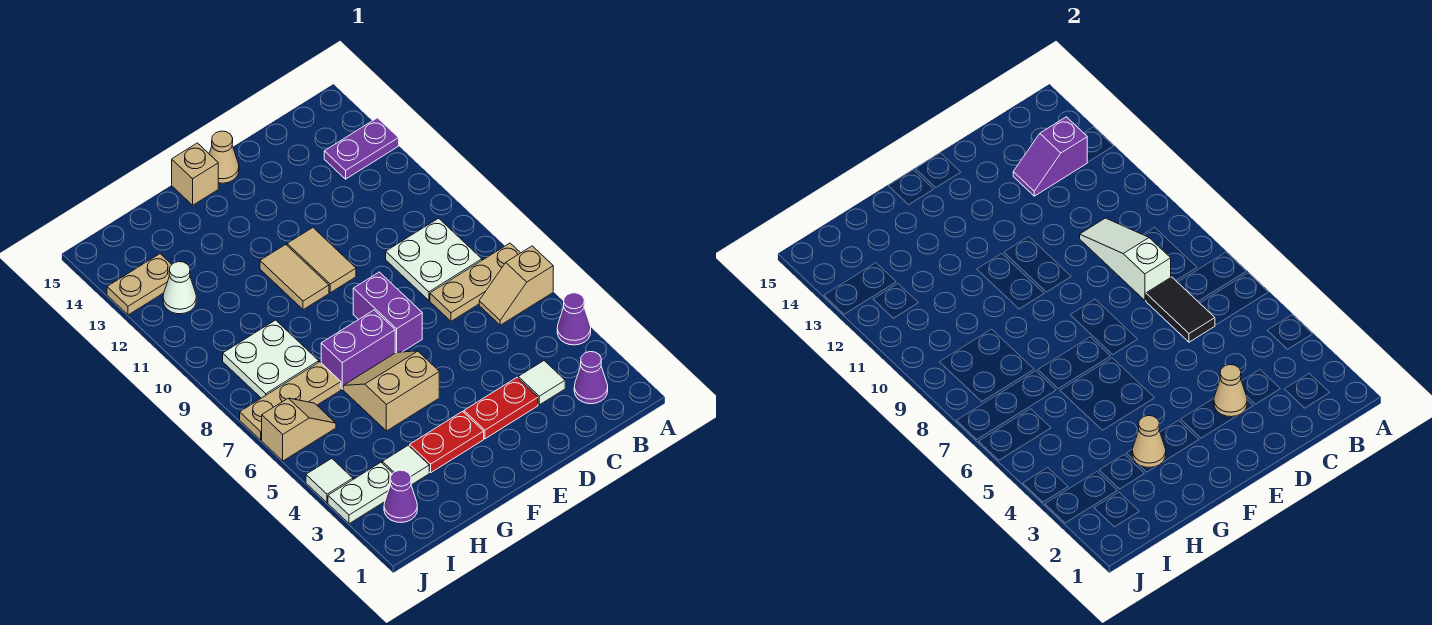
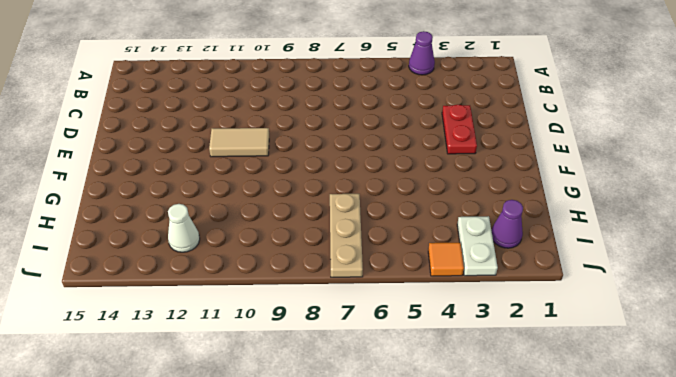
orange tile J4 level 1 -> white tile J4 level 1
none -> tan slope A6:B6 level 1 top A
none -> tan plate A7:C7 level 1
none -> purple plate A13:B13 level 1
none -> purple cone B2 level 1

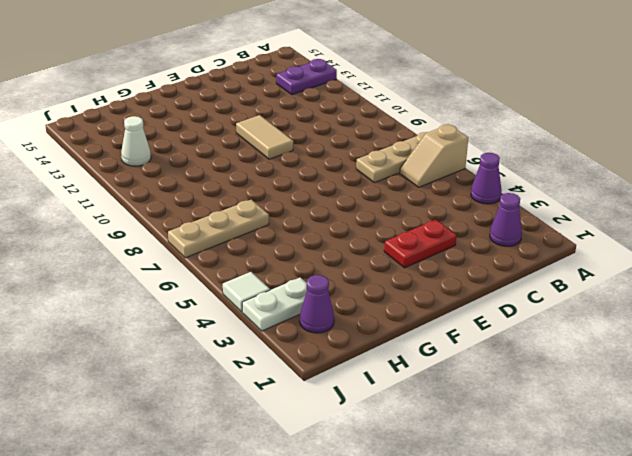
none -> white plate B8:C9 level 1
none -> white tile C3 level 1
none -> purple brick E7:E8 level 1
none -> tan cone E15 level 1

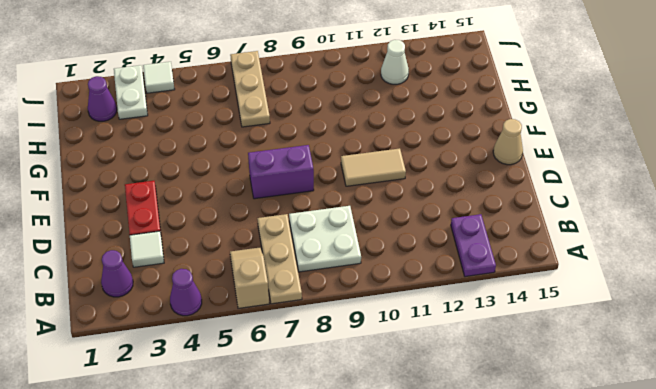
none -> red plate F3:G3 level 1
none -> tan slope F5:G6 level 1 top 5
none -> purple brick F7:G7 level 1
none -> tan tile F10:F11 level 1

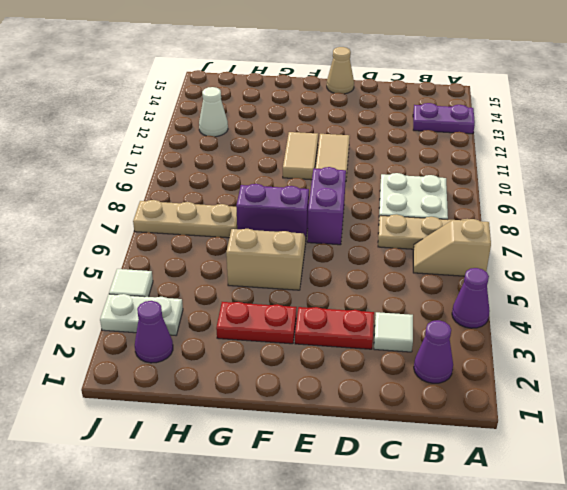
none -> tan brick F15 level 1
none -> white tile H3 level 1
none -> white plate H8:I9 level 1
none -> tan slope I6:J6 level 1 top J

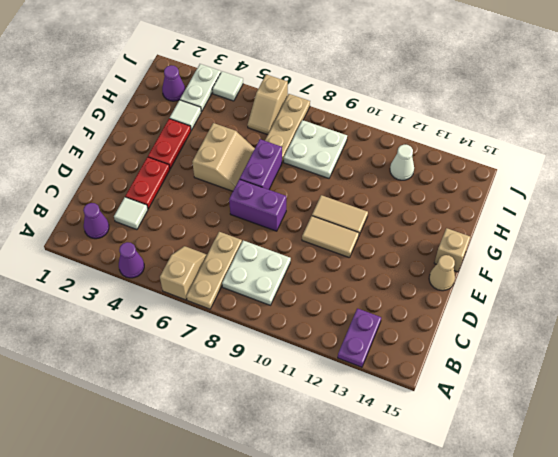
none -> tan plate I13:J13 level 1
none -> purple slope B13:C13 level 2 top B
none -> black tile C6:C7 level 2
none -> white slope C8:C10 level 2 top 8

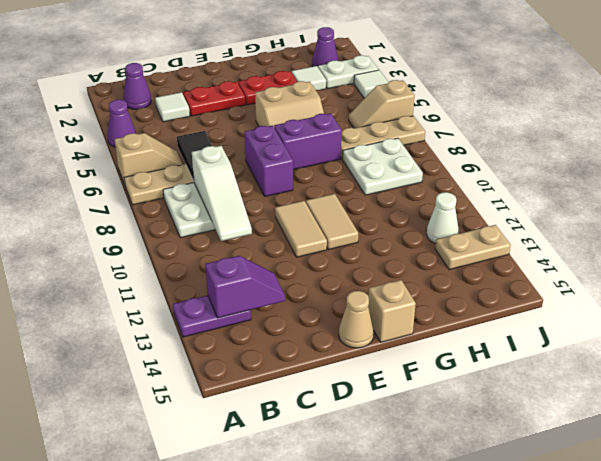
none -> tan cone D3 level 2
none -> tan cone G3 level 2

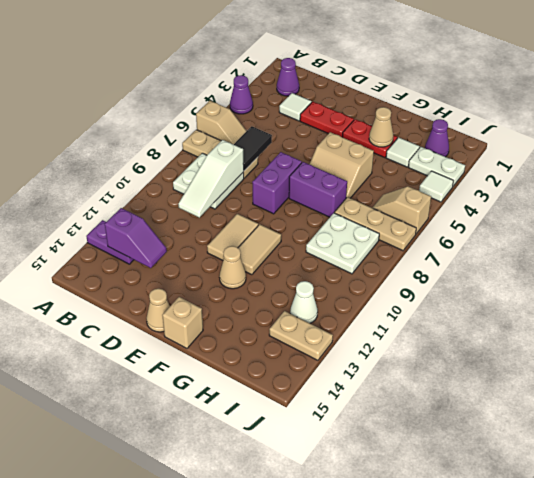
tan cone F12 level 1 -> tan cone D3 level 2

